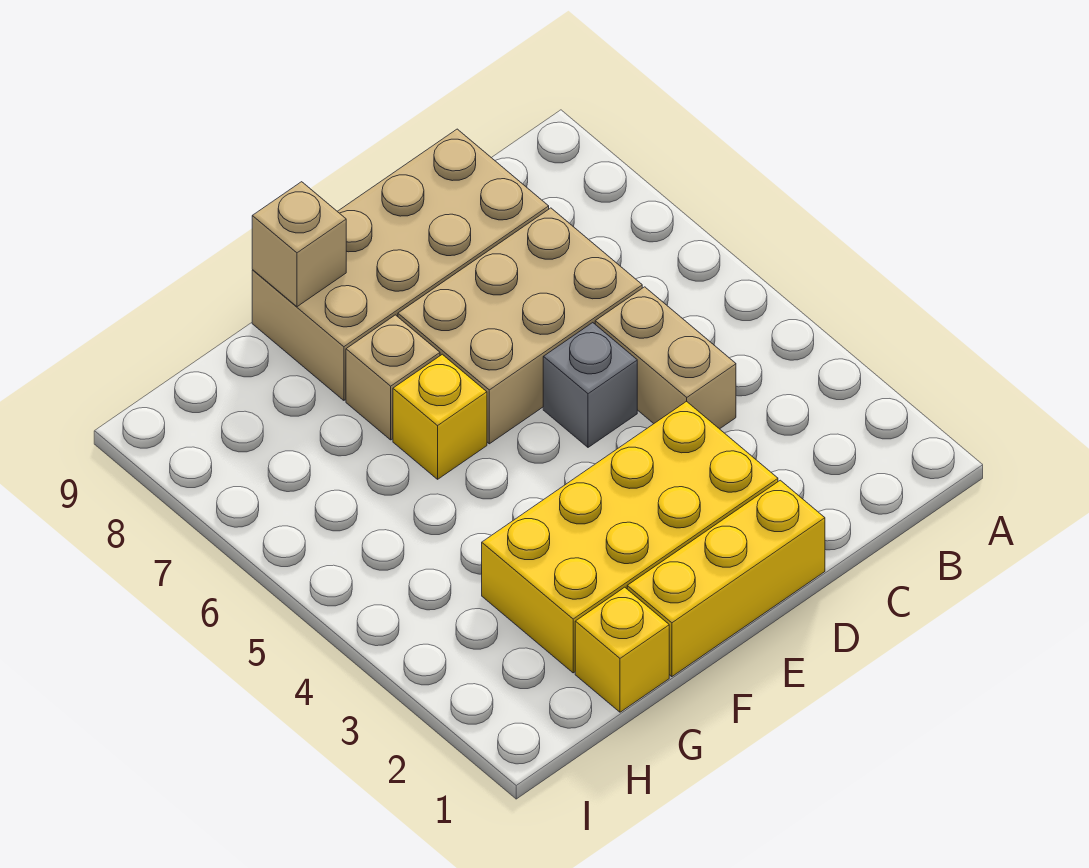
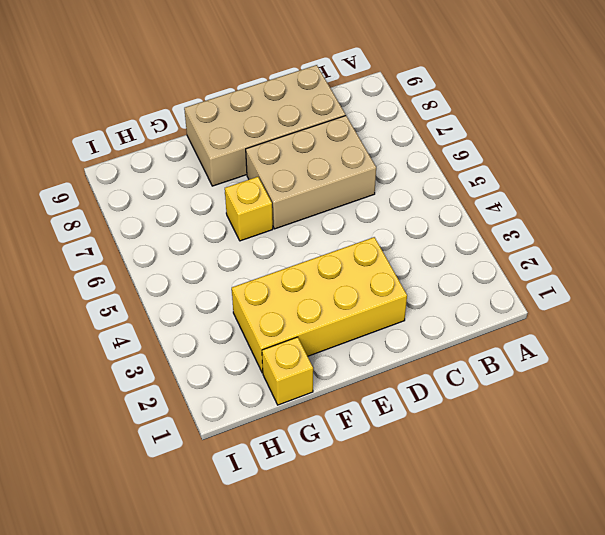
none -> tan brick C4:C5 level 1
none -> yellow brick D1:F1 level 1

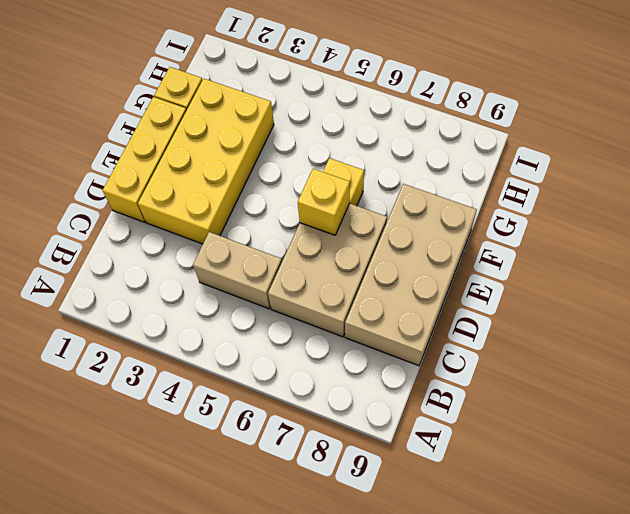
yellow brick E6 level 2 -> none
none -> grey brick D5 level 1
none -> tan brick F7 level 1

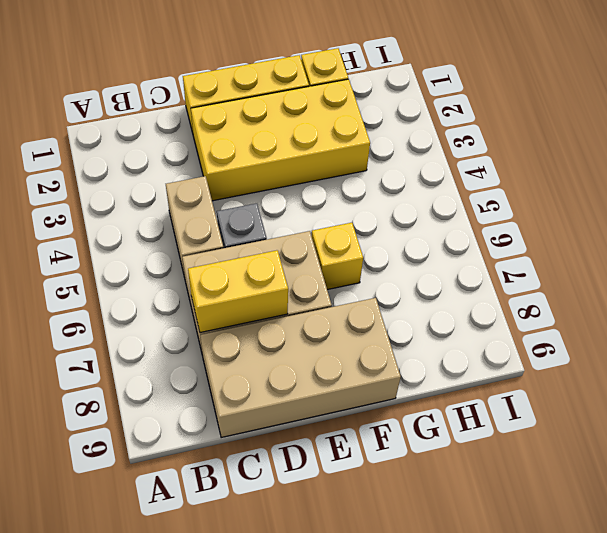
yellow brick C7:D7 level 2 -> none
none -> tan brick F7 level 1
none -> tan brick F9 level 2

